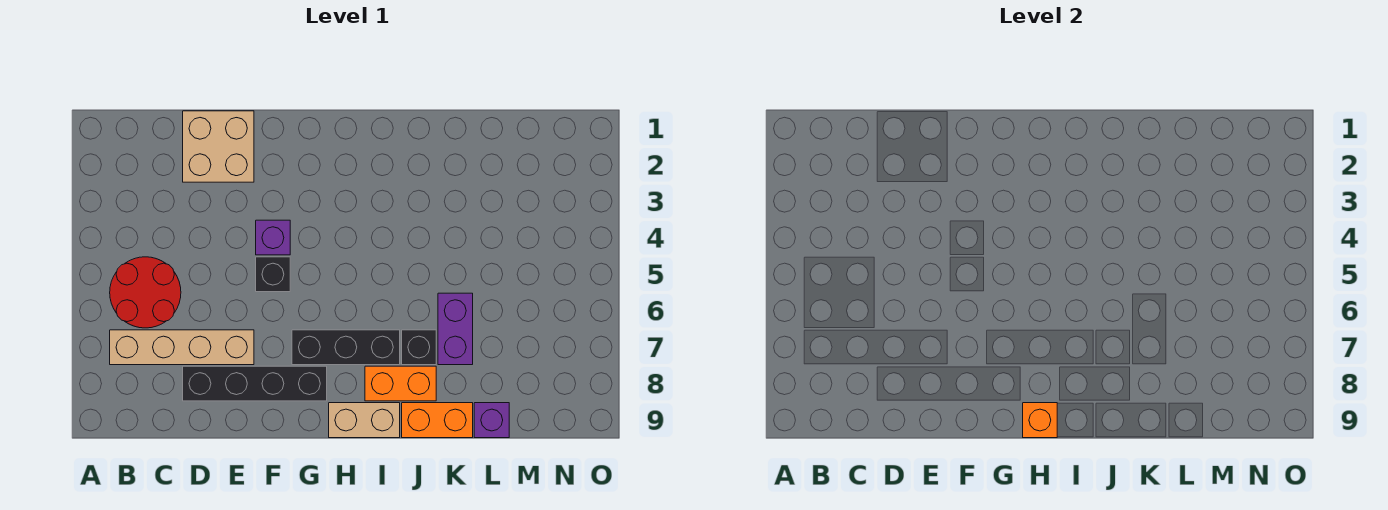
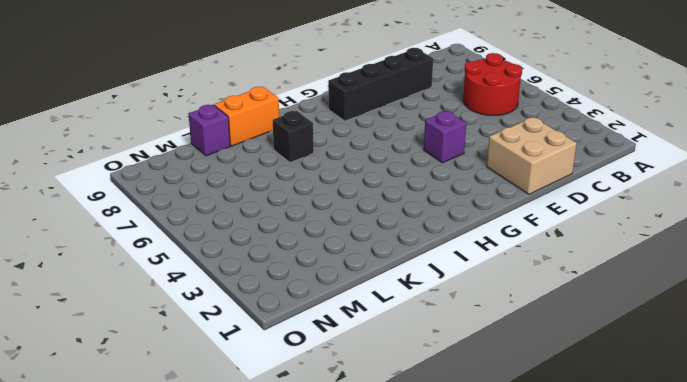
none -> tan brick B7:E7 level 1
none -> black brick F5 level 1
none -> black brick G7:I7 level 1

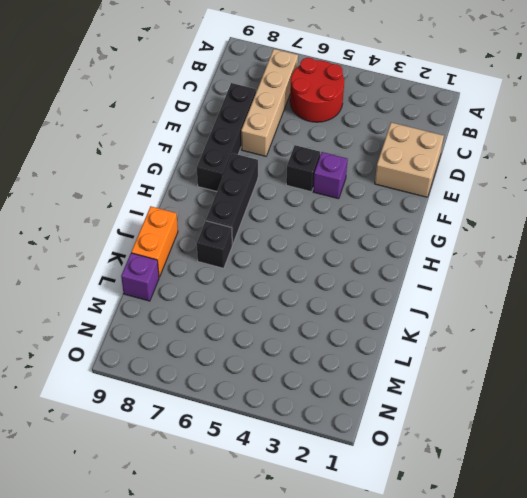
none -> tan brick H9:I9 level 1
none -> orange brick I8:J8 level 1
none -> purple brick K6:K7 level 1

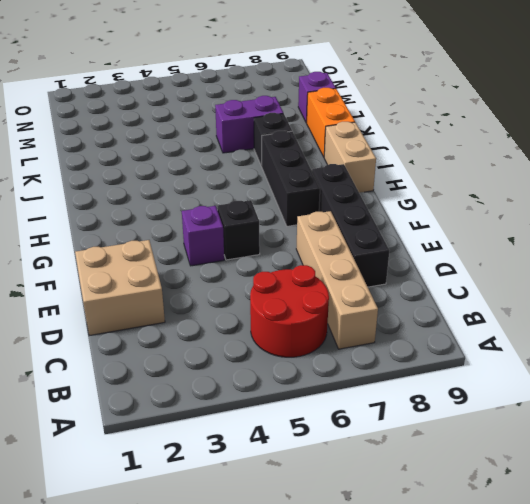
none -> orange brick I8:J8 level 1
none -> orange brick H9 level 2

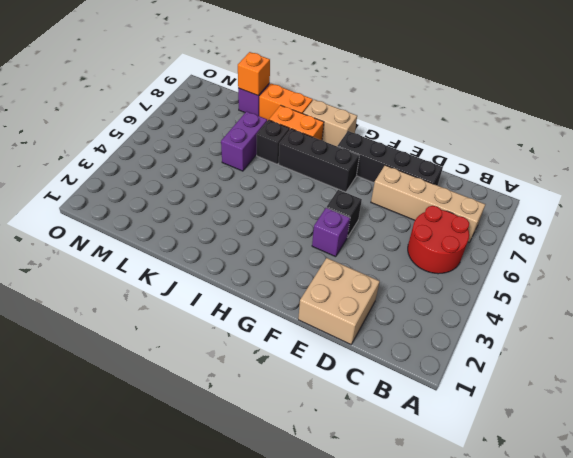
orange brick L9 level 2 -> orange brick H9 level 2

